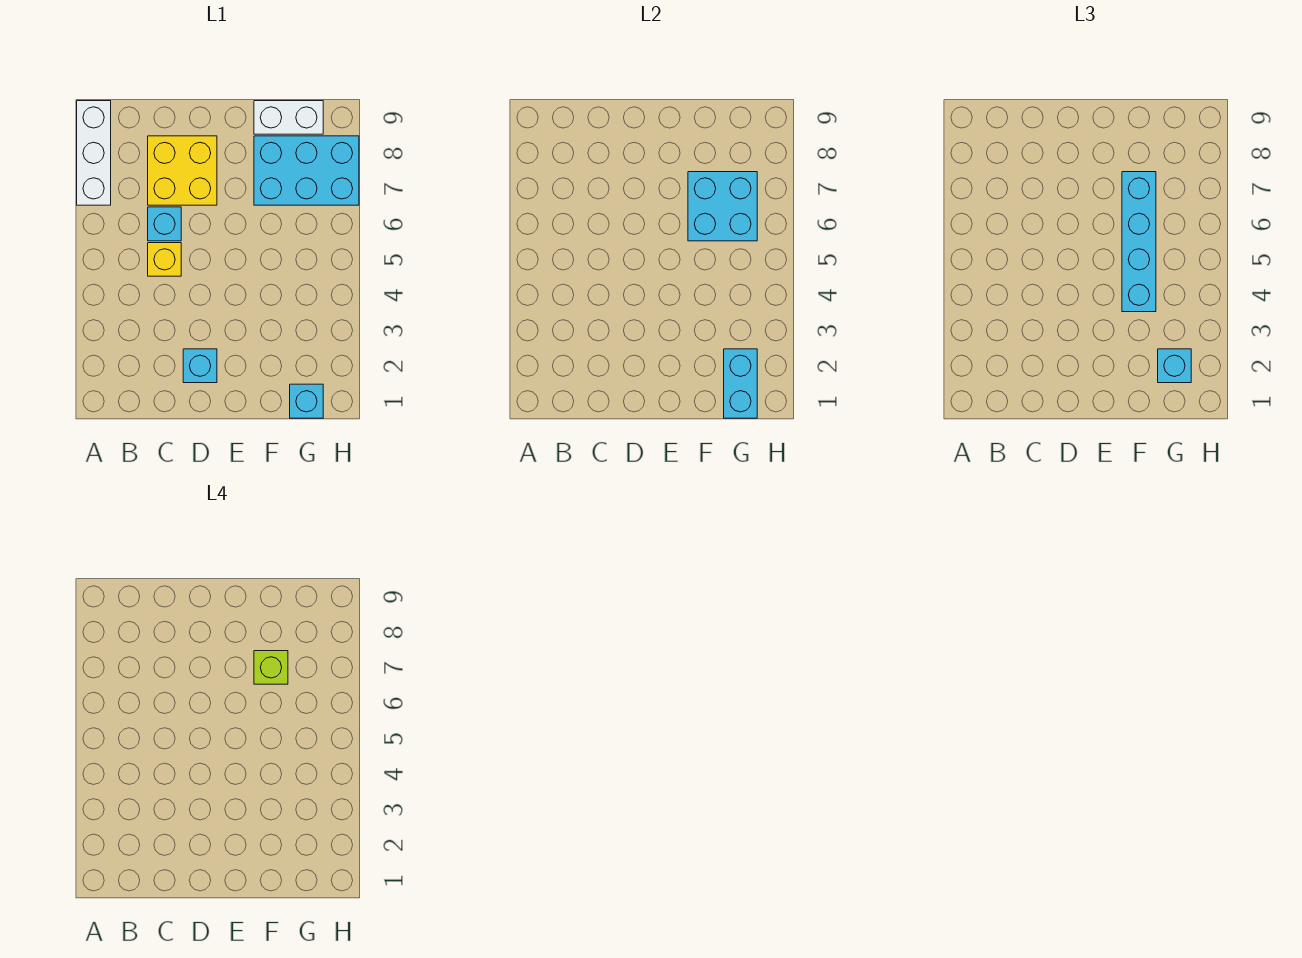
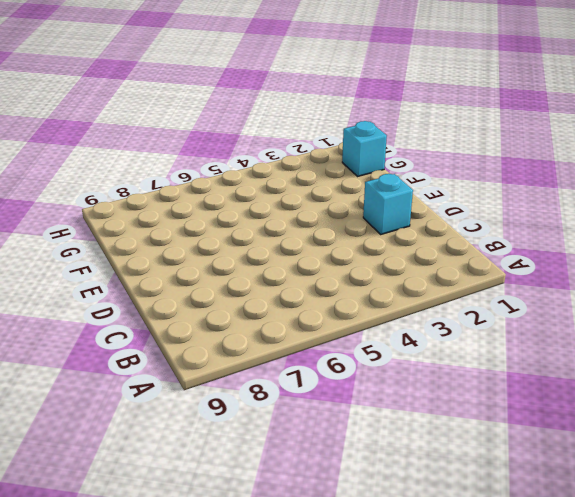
none -> white brick A7:A9 level 1
none -> yellow brick C5 level 1
none -> cyan brick C6 level 1

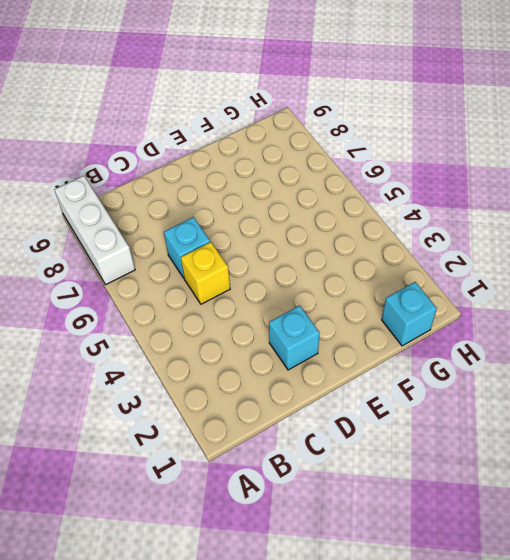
none -> yellow brick C7:D8 level 1
none -> cyan brick F7:H8 level 1
none -> white brick F9:G9 level 1

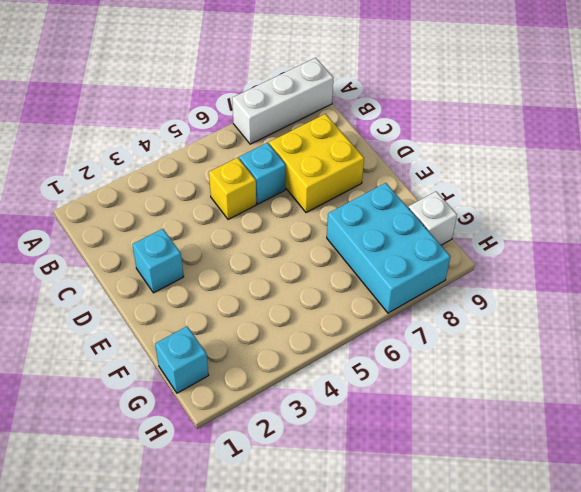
white brick G9 level 1 -> white brick F9:G9 level 1
none -> cyan brick F6:G7 level 2
none -> cyan brick G1:G2 level 2
none -> cyan brick F4:F7 level 3

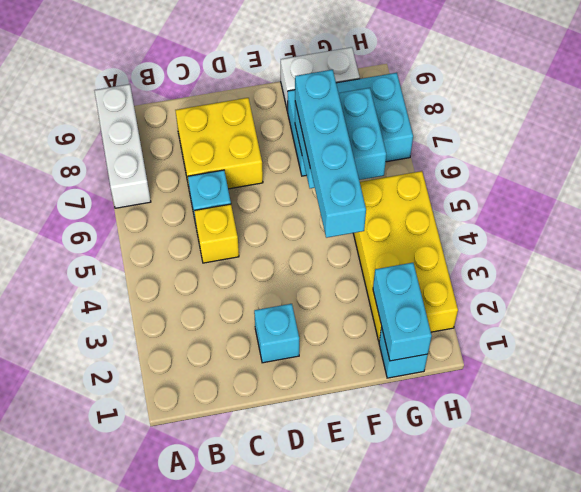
yellow brick G2:H5 level 1 -> none
none -> cyan brick G2 level 3
none -> lime brick F7 level 4

